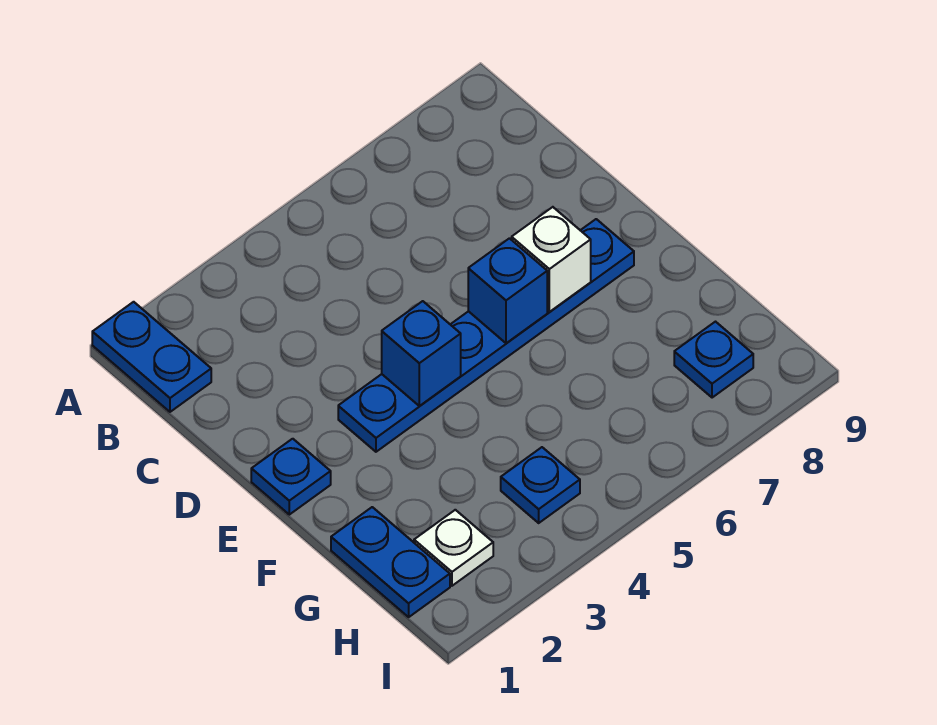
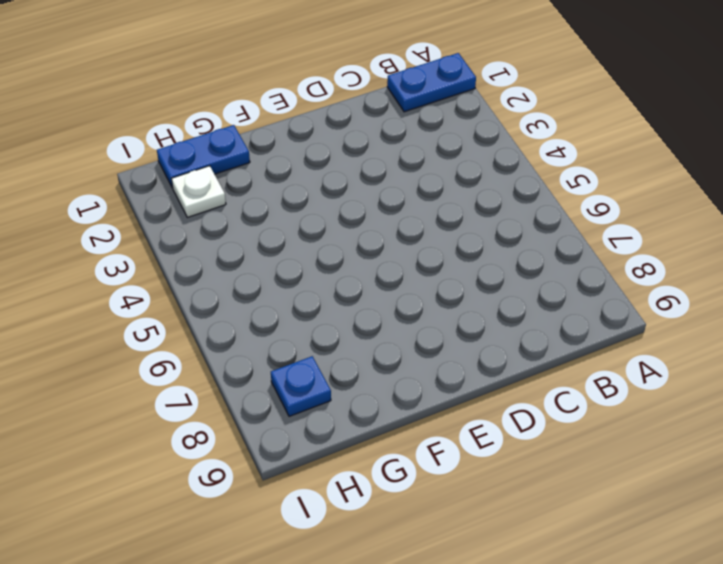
none -> blue plate E1 level 1
none -> blue plate E3:E8 level 1

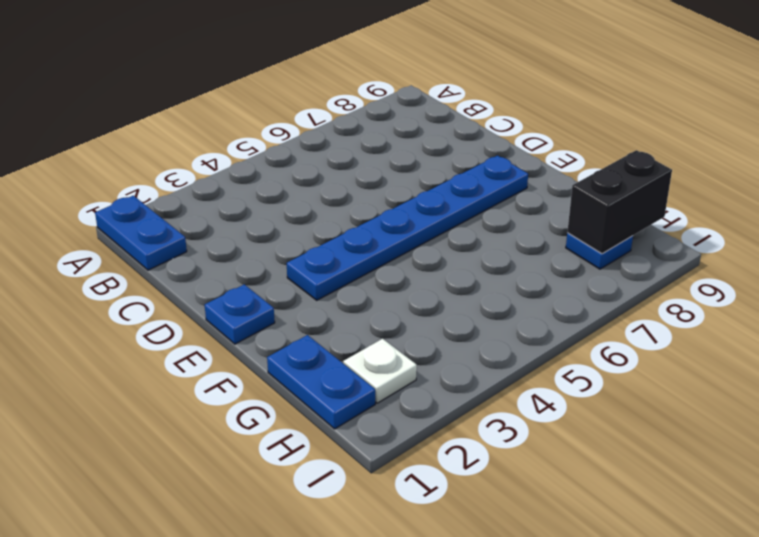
black brick H8:H9 level 2 -> none
none -> blue plate H4 level 1
none -> blue brick E4 level 2

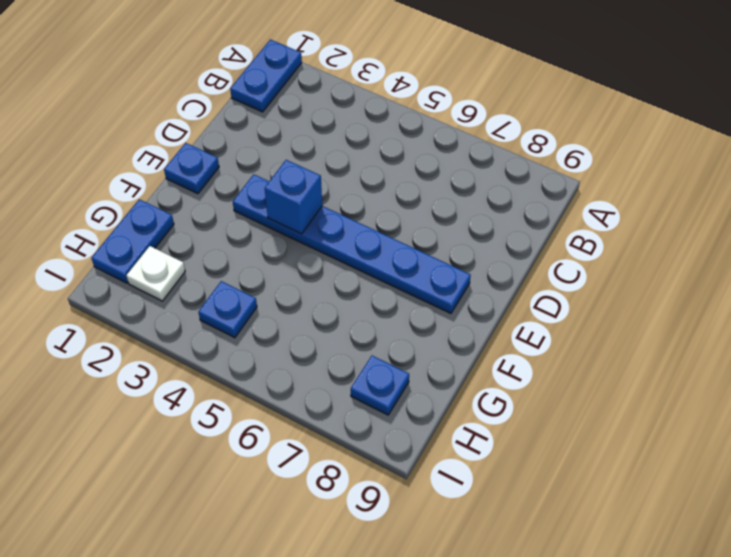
none -> blue brick E6 level 2
none -> white brick E7 level 2

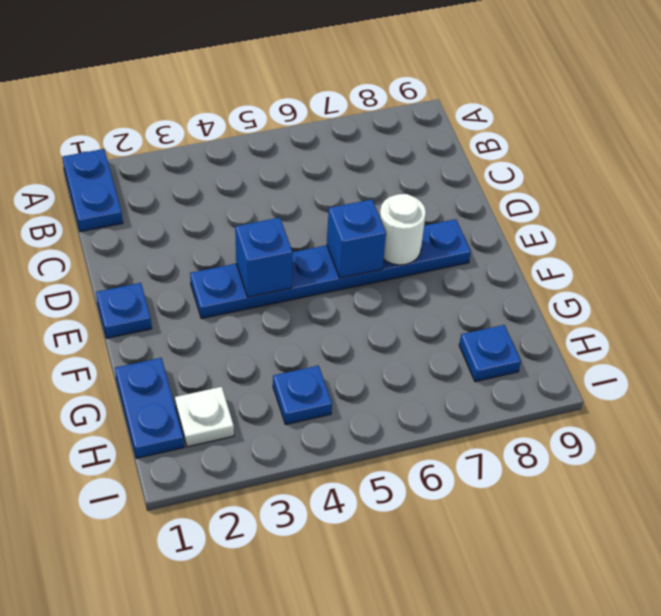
white round brick E7 level 2 -> white brick E7 level 2

